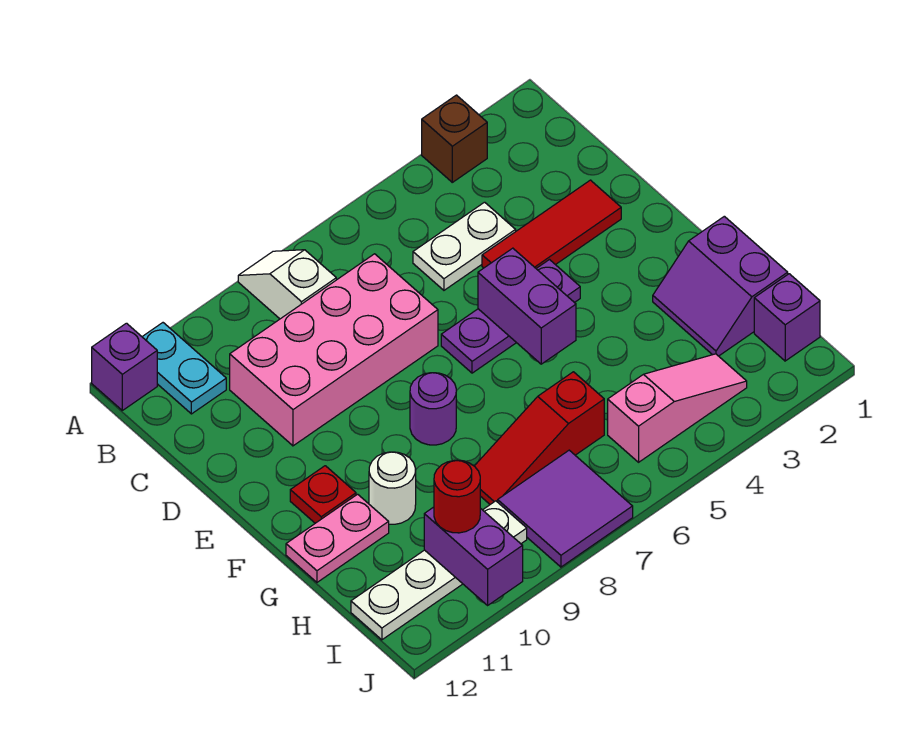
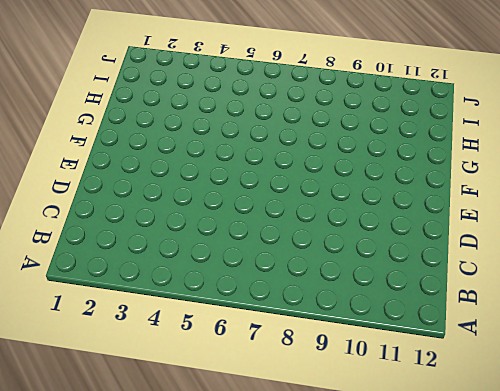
none -> brown brick A3 level 1
none -> white slope A8:B8 level 1 top B
none -> cyan plate A11:B11 level 1

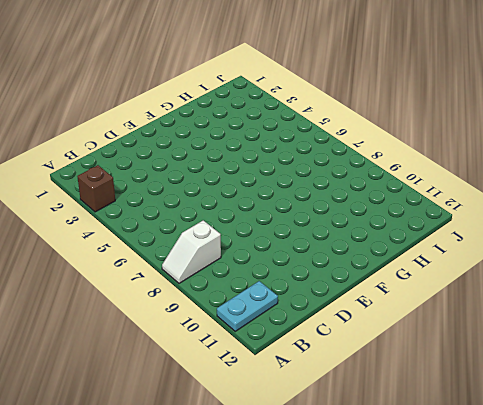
none -> purple brick A12 level 1
none -> white plate C4:C5 level 1
none -> pink brick C7:D10 level 1

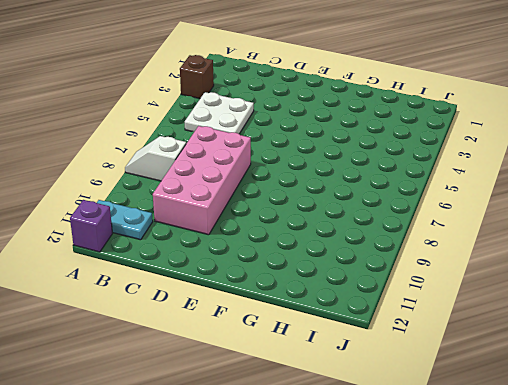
white plate B4:C5 level 1 -> white plate C4:C5 level 1
none -> red tile D2:D4 level 1
none -> purple plate E4:E6 level 1
none -> purple round brick F8 level 1

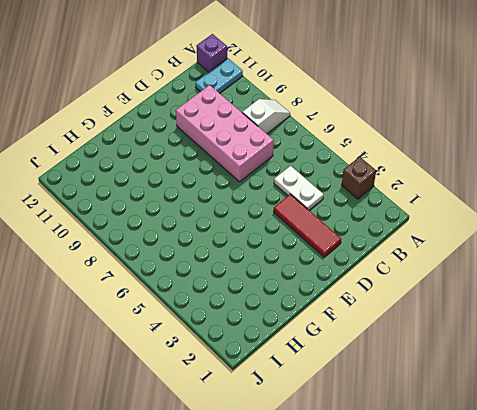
none -> purple plate E4:E6 level 1
none -> purple round brick F8 level 1
none -> red plate F11 level 1

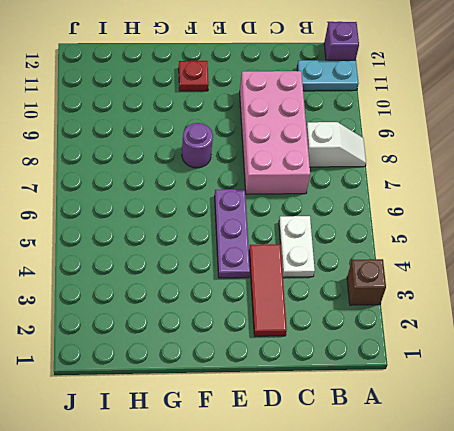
none -> purple slope G1:H2 level 1 top 1
none -> white round brick G10 level 1
none -> pink plate G11:G12 level 1

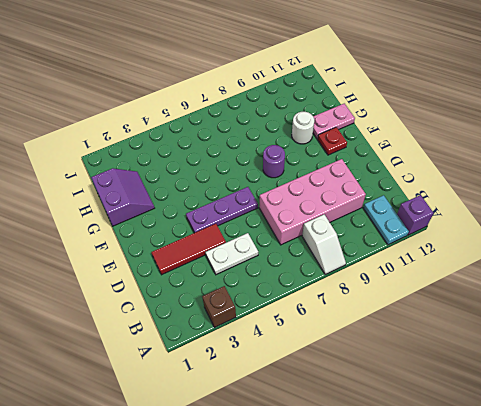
none -> red slope H6:H8 level 1 top 6
none -> purple brick I1 level 1
none -> pink slope I3:I5 level 1 top 5

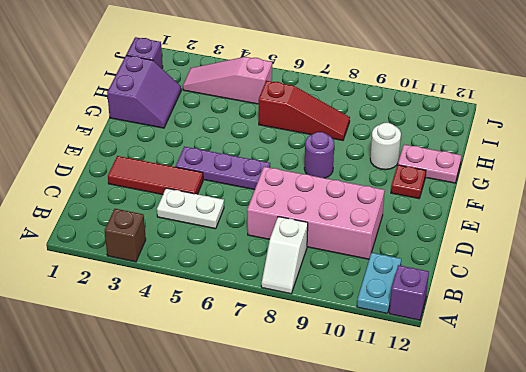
none -> purple tile I7:J8 level 1
none -> white plate I9:I12 level 1
none -> purple brick E5:F5 level 2

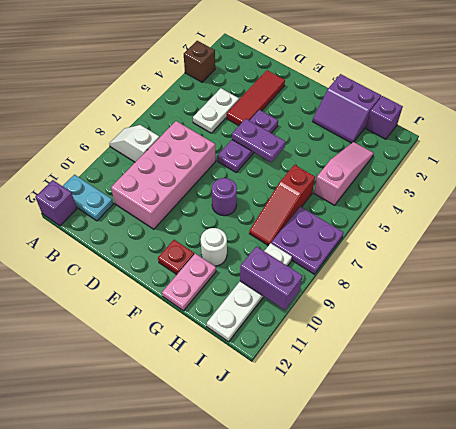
purple plate E5:F5 level 2 -> purple brick E5:F5 level 2
purple plate I7:J8 level 1 -> purple tile I7:J8 level 1
none -> red round brick I10 level 3

